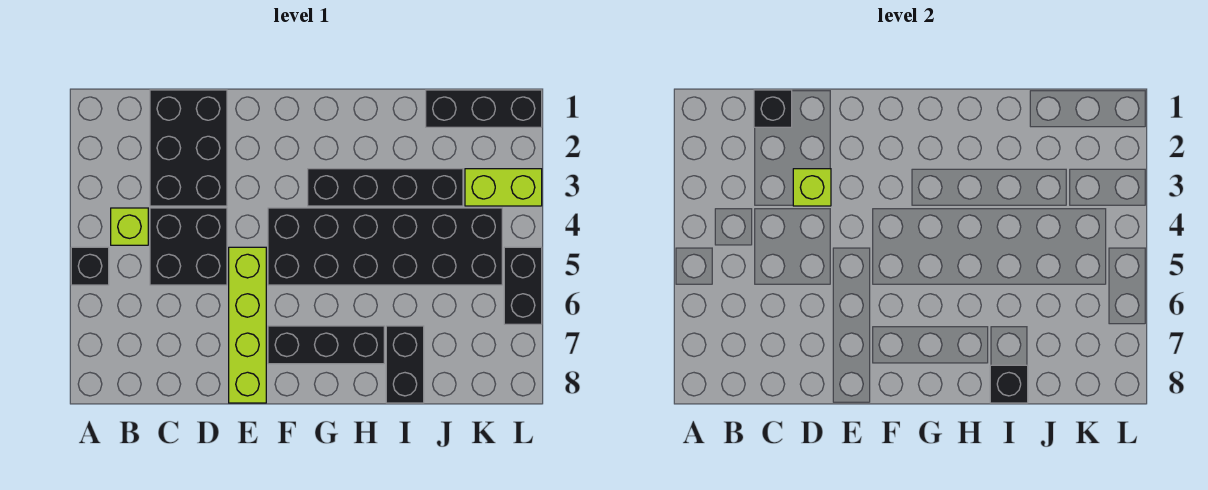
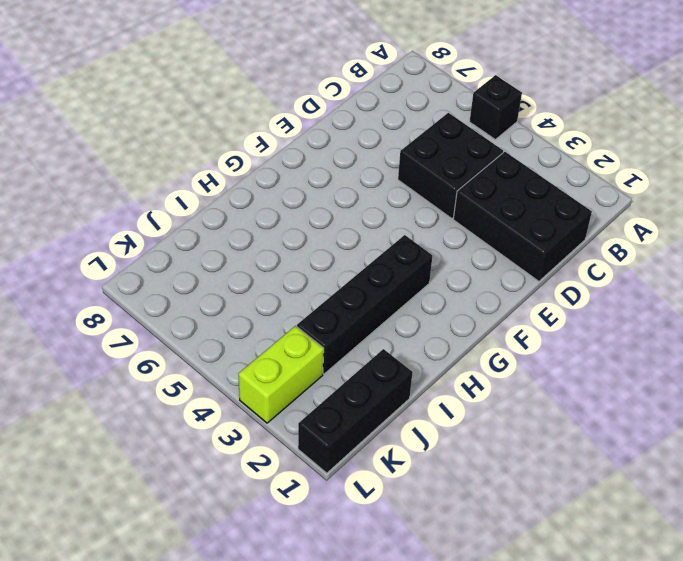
none -> lime brick B4 level 1
none -> lime brick E5:E8 level 1
none -> black brick F4:K5 level 1

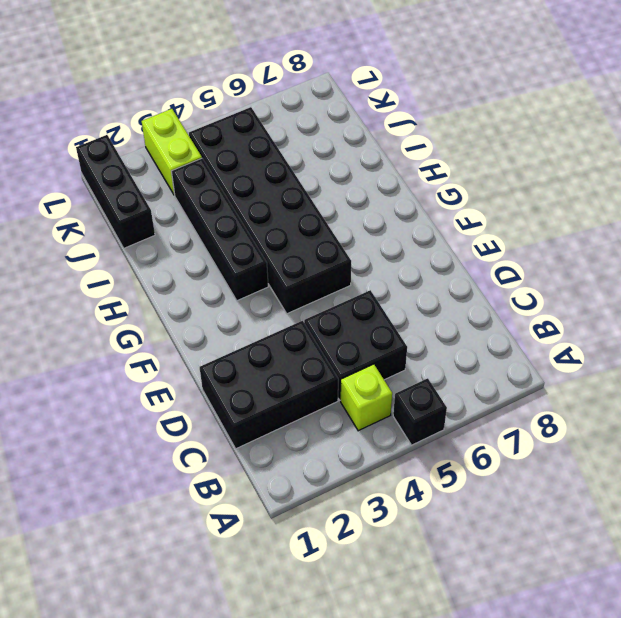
none -> lime brick E5:E8 level 1
none -> black brick F7:H7 level 1
none -> black brick I7:I8 level 1

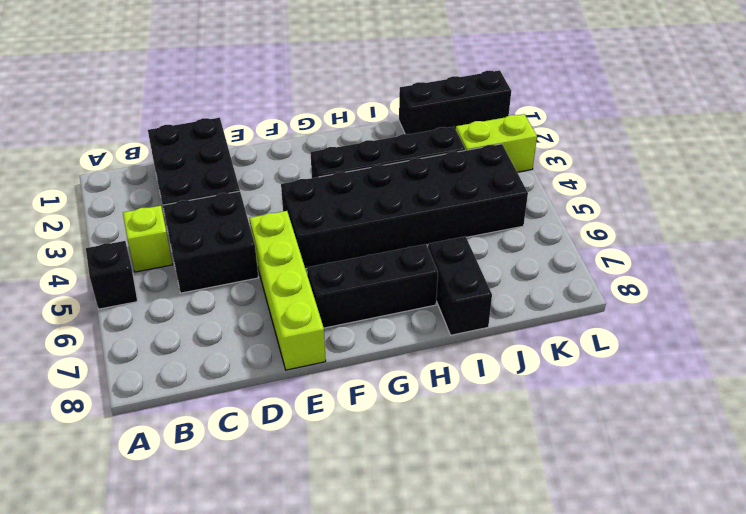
none -> black brick L5:L6 level 1
none -> black brick C1 level 2
none -> lime brick D3 level 2

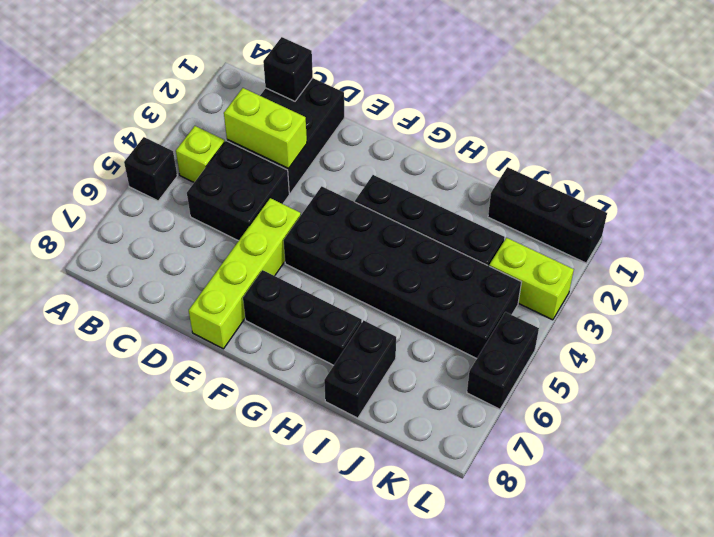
lime brick C3:D3 level 2 -> lime brick D3 level 2
none -> black brick I8 level 2

